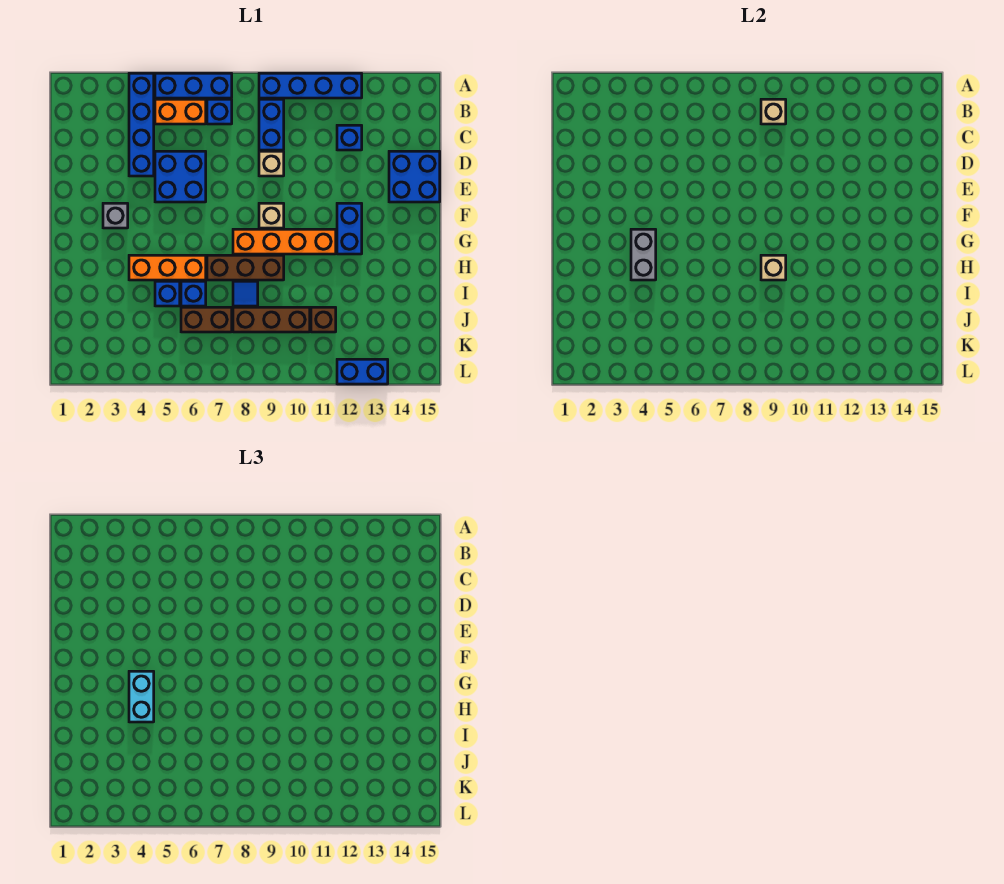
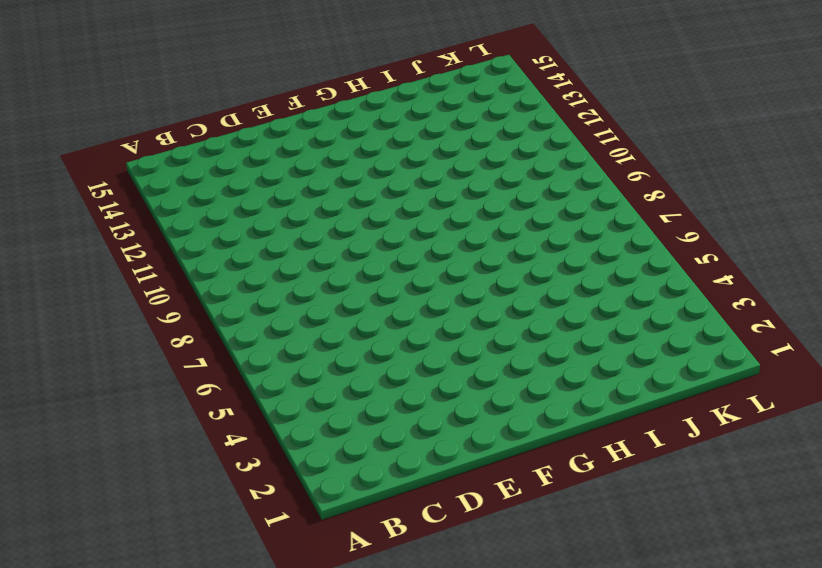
none -> blue brick A4:D4 level 1
none -> blue brick A5:A7 level 1
none -> blue brick A9:A12 level 1

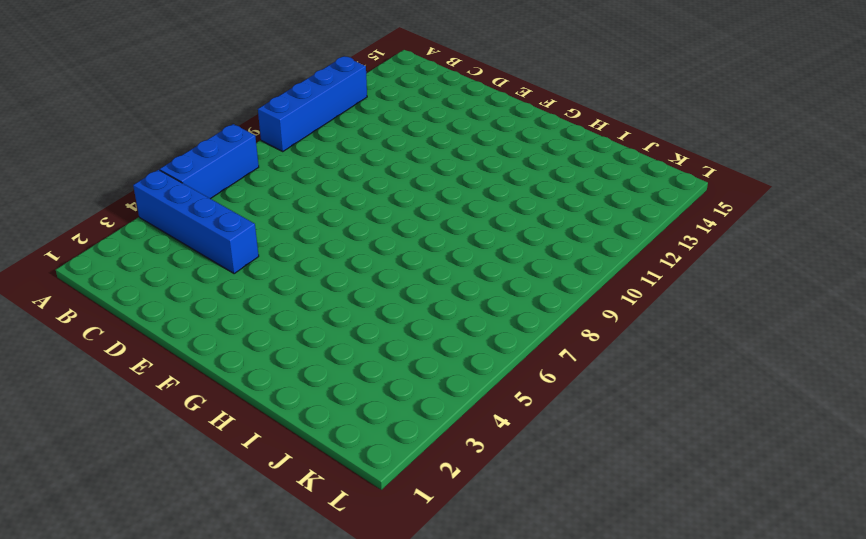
none -> orange brick B5:B6 level 1
none -> blue brick B7 level 1
none -> blue brick B9:C9 level 1

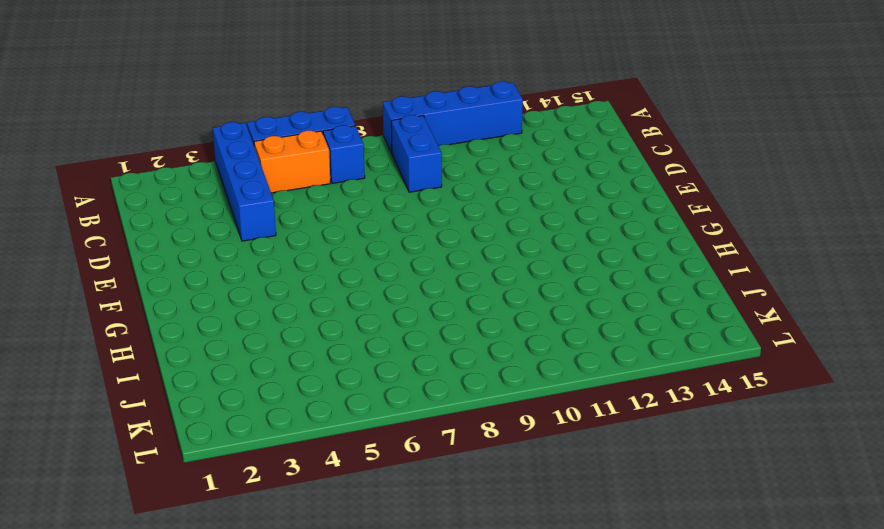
none -> blue brick C12 level 1
none -> blue brick D5:E6 level 1
none -> tan brick D9 level 1

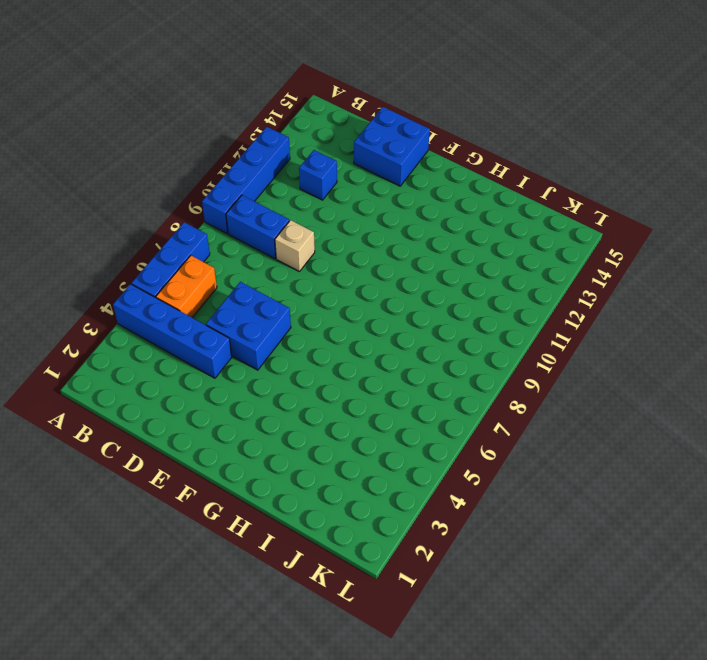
none -> blue brick B7 level 1
none -> grey brick F3 level 1
none -> tan brick F9 level 1

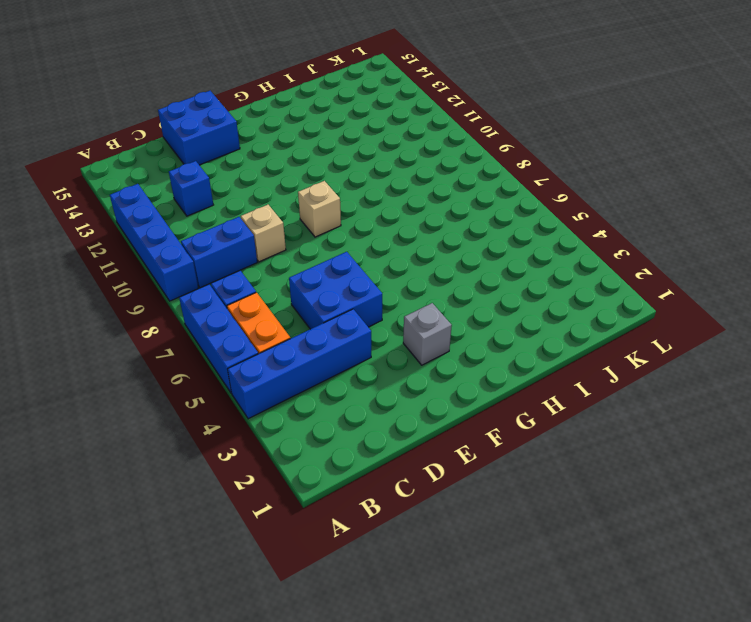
none -> blue brick F12:G12 level 1
none -> orange brick G8:G11 level 1
none -> orange brick H4:H6 level 1

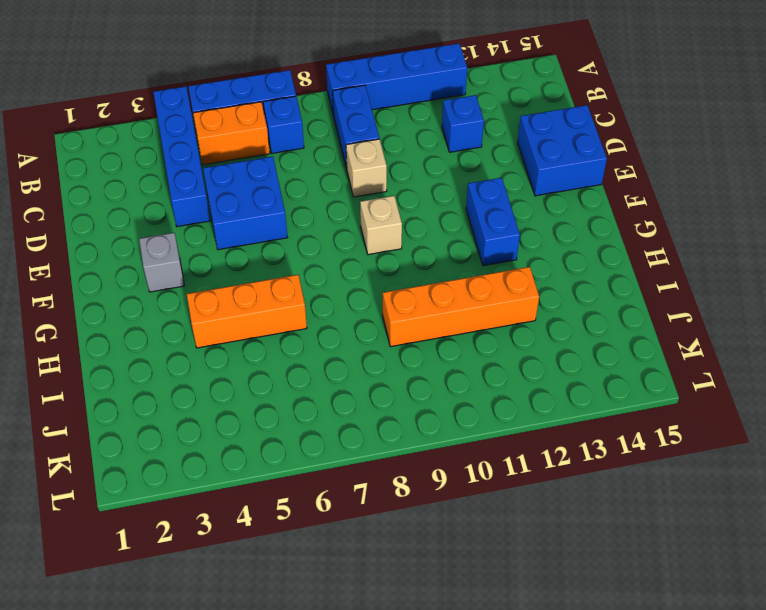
orange brick I9:I12 level 1 -> orange brick G8:G11 level 1
none -> brown brick H7:H9 level 1
none -> blue brick I5 level 1
none -> blue brick I6 level 1

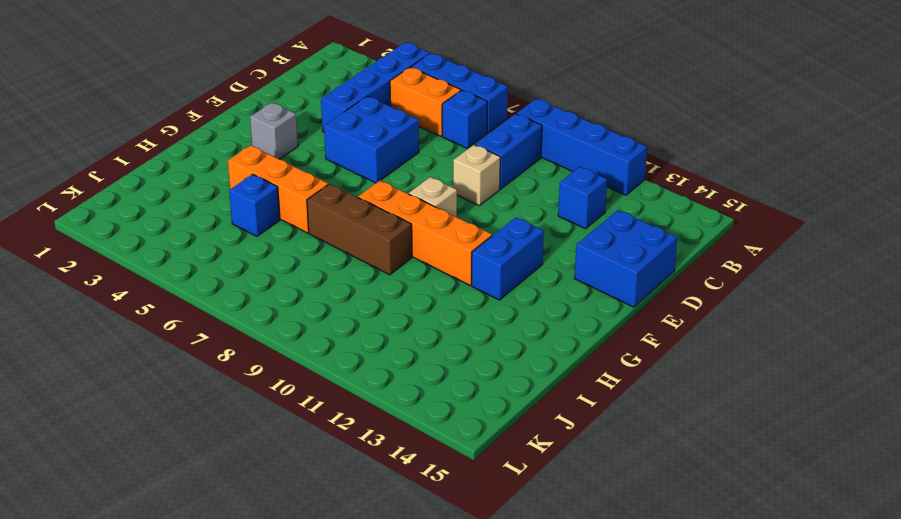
none -> blue brick I6 level 1
none -> blue tile I8 level 1
none -> brown brick J6:J7 level 1

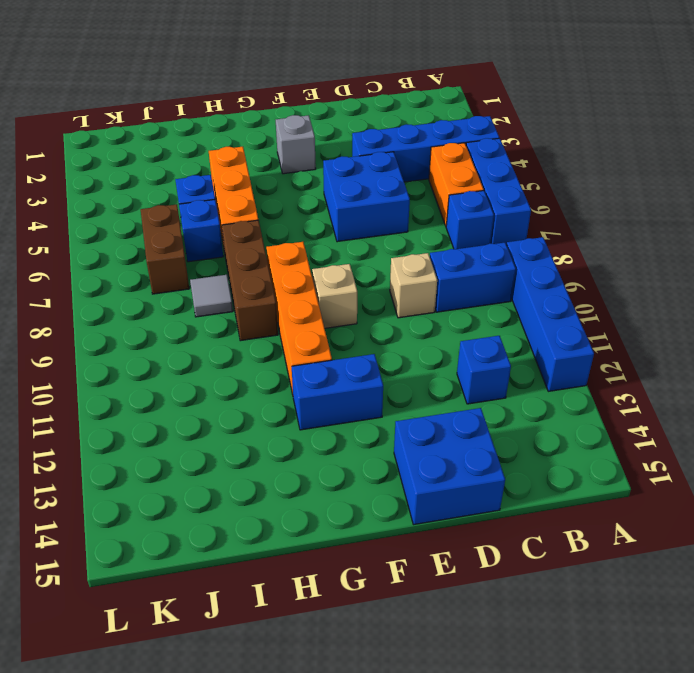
grey tile I8 level 1 -> blue tile I8 level 1
none -> brown brick J8:J10 level 1
none -> brown brick J11 level 1
none -> blue brick L12:L13 level 1

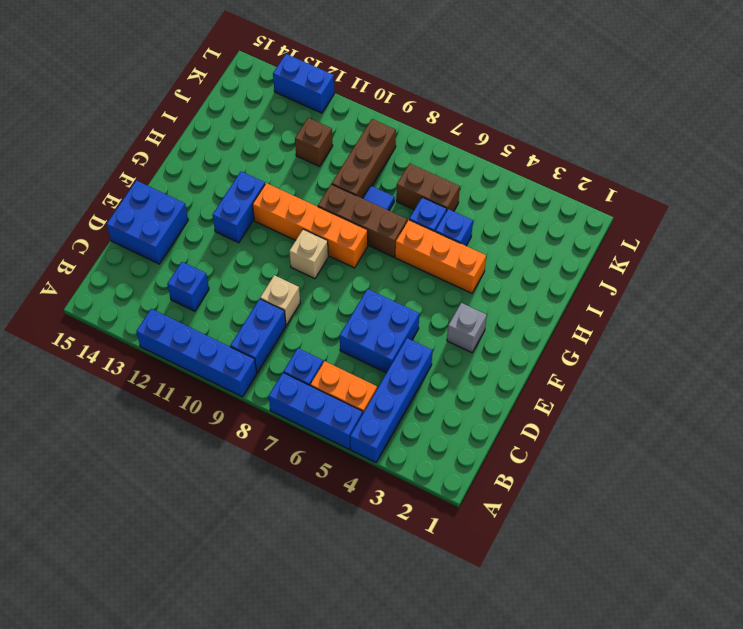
brown brick I9:K9 level 1 -> brown brick J8:J10 level 1
none -> tan brick B9 level 2
none -> grey brick G4:H4 level 2
none -> tan brick H9 level 2

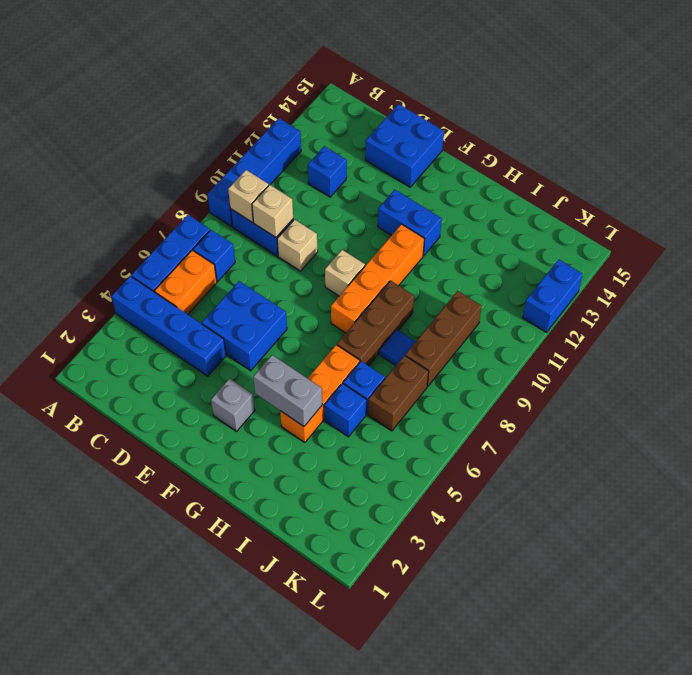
tan brick C9 level 2 -> tan brick H9 level 2
none -> brown brick J11 level 1
none -> cyan brick G4:H4 level 3

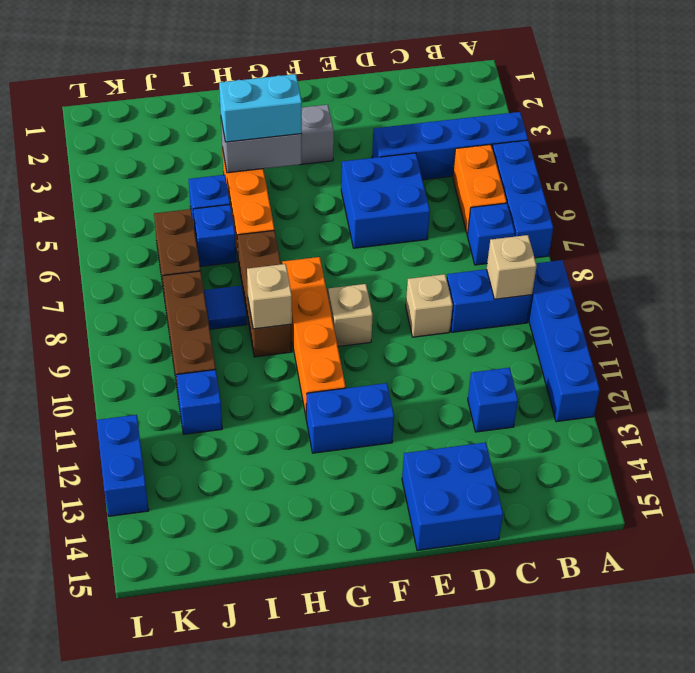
blue brick J11 level 1 -> brown brick J11 level 1

